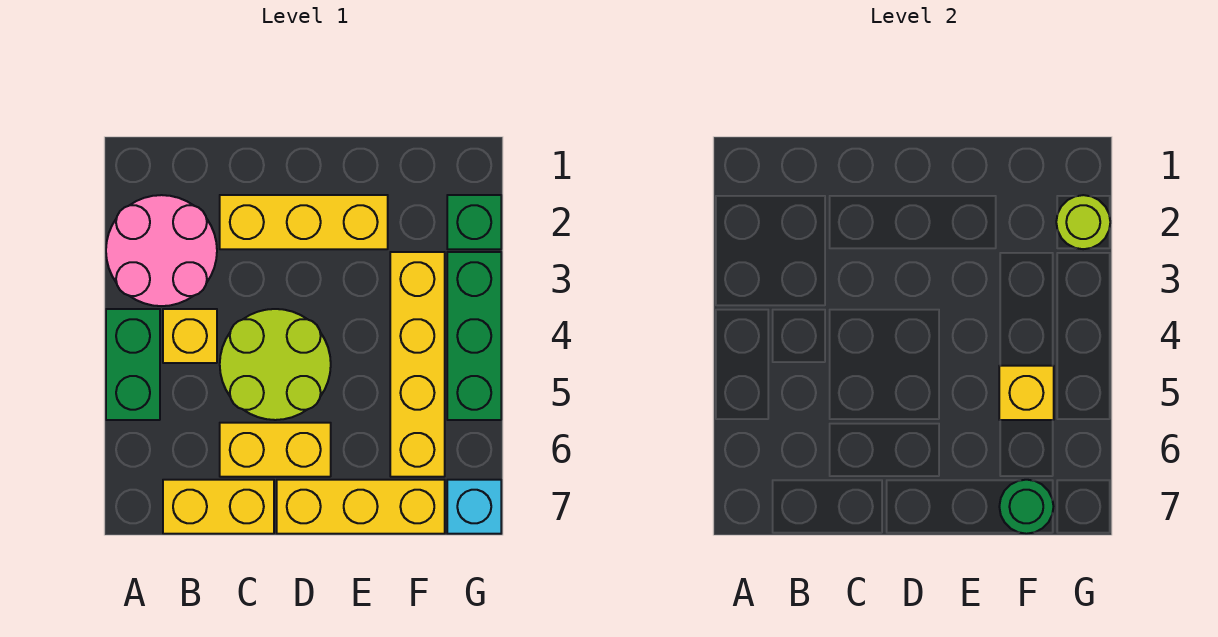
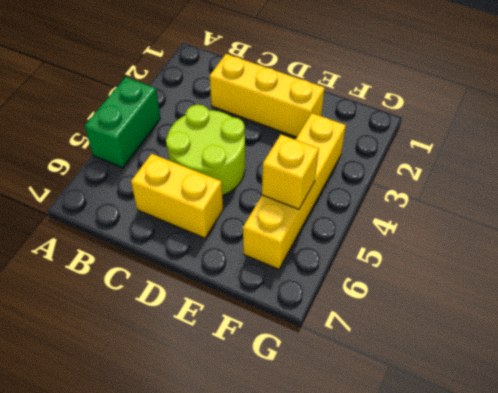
none -> pink round brick A2:B3 level 1
none -> yellow brick B4 level 1
none -> yellow brick B7:C7 level 1

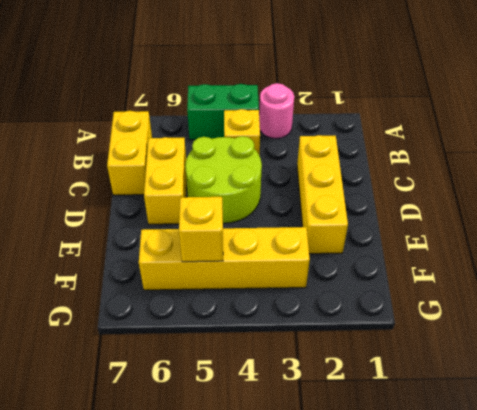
pink round brick A3 level 1 -> pink round brick A2:B3 level 1
none -> yellow brick D7:F7 level 1
none -> green brick G2 level 1
none -> green brick G3:G5 level 1

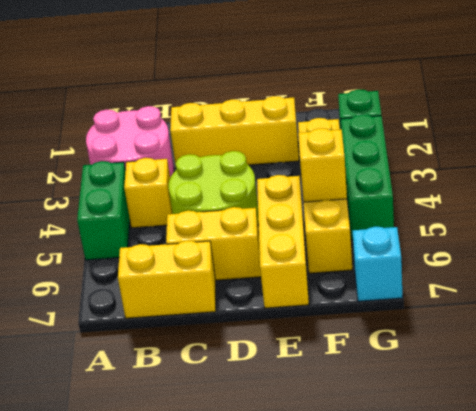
yellow brick E5:E7 level 1 -> yellow brick D7:F7 level 1
none -> green round brick F7 level 2
none -> lime round brick G2 level 2

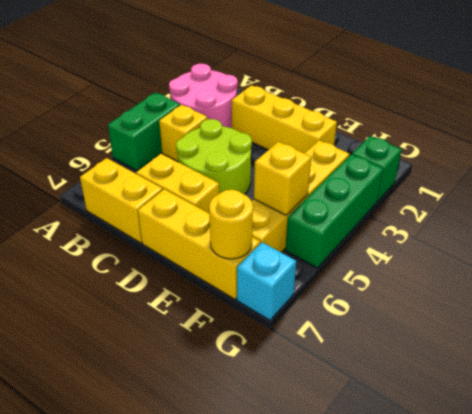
yellow round brick F7 level 2 -> green round brick F7 level 2
none -> lime round brick G2 level 2

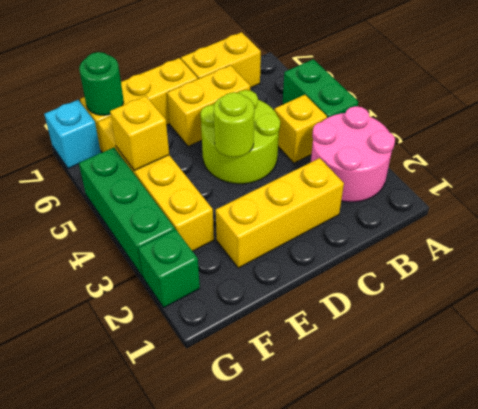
lime round brick D4 level 2 -> lime round brick G2 level 2

